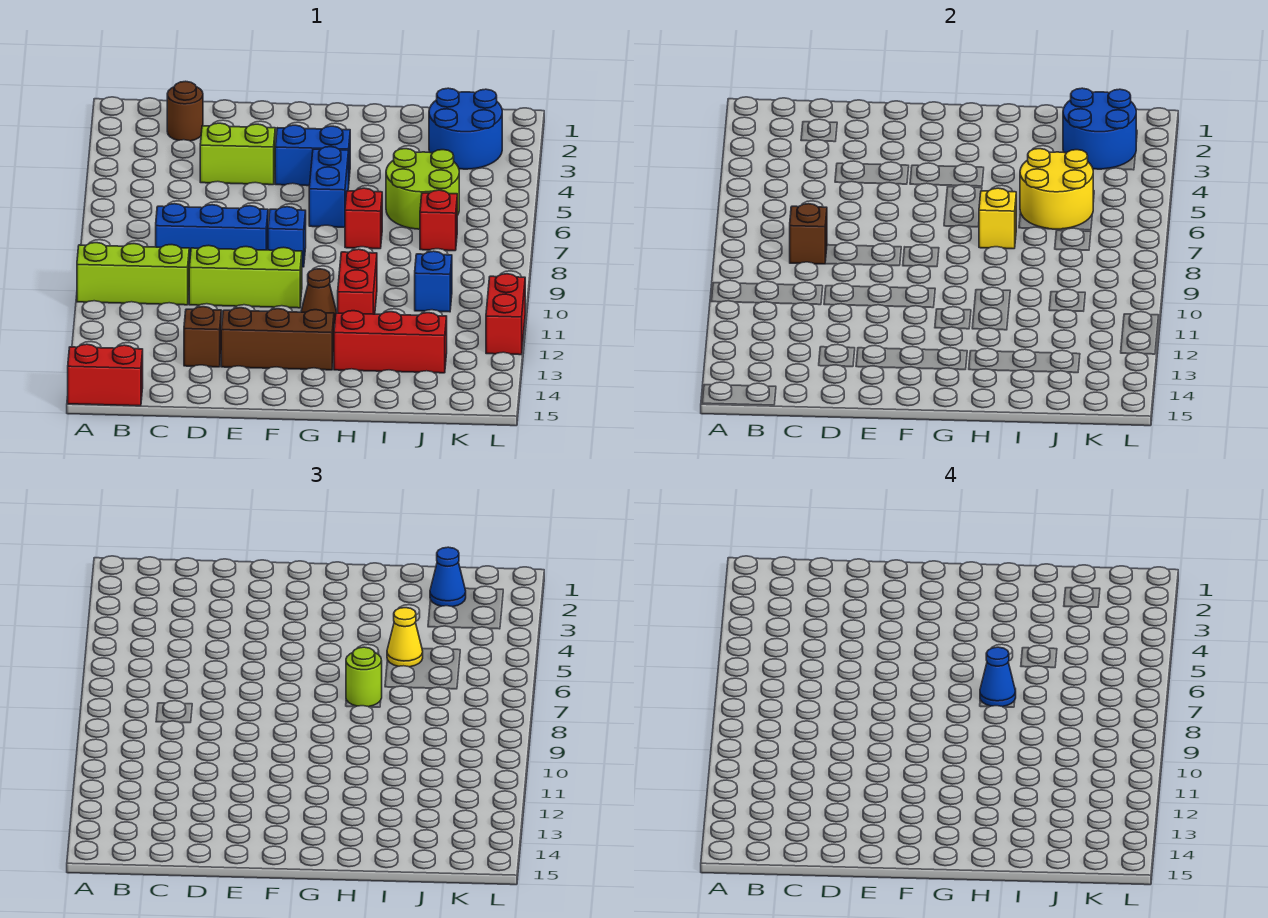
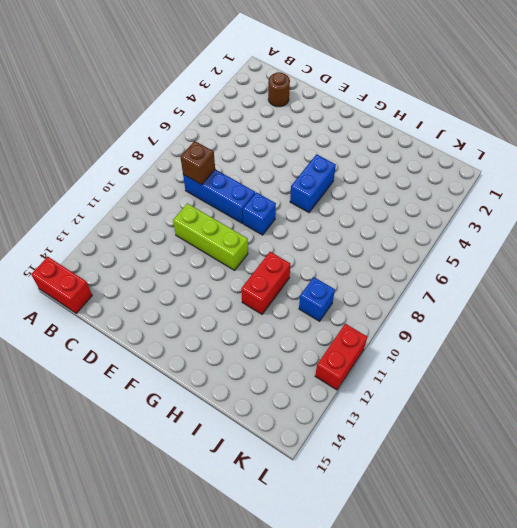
none -> lime brick A10:C10 level 1
none -> lime brick D4:E4 level 1
none -> brown brick D13 level 1

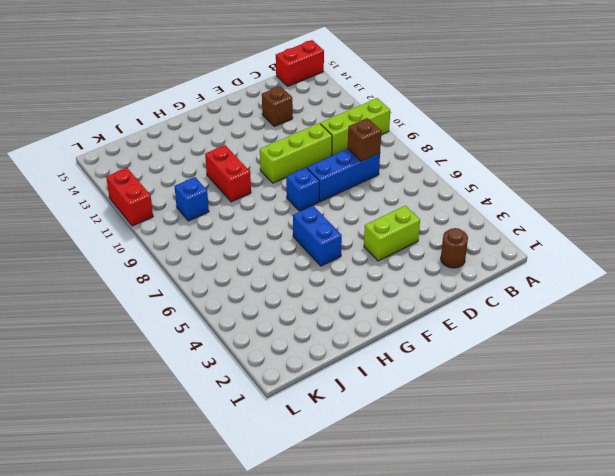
none -> brown brick E13:G13 level 1
none -> blue brick F4:G4 level 1
none -> brown cone G11 level 1

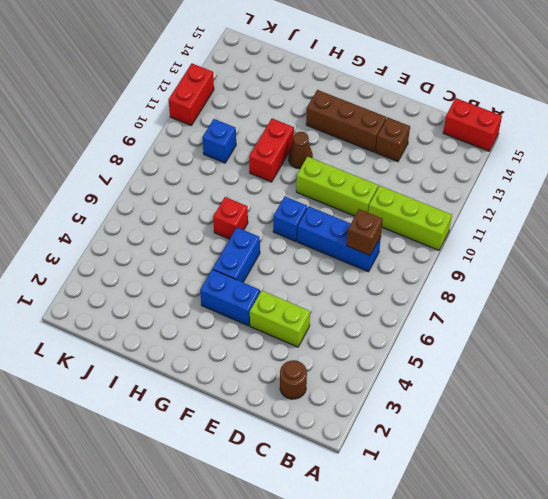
none -> red brick H13:J13 level 1
none -> lime round brick I5:J6 level 1
none -> blue round brick J2:K3 level 1

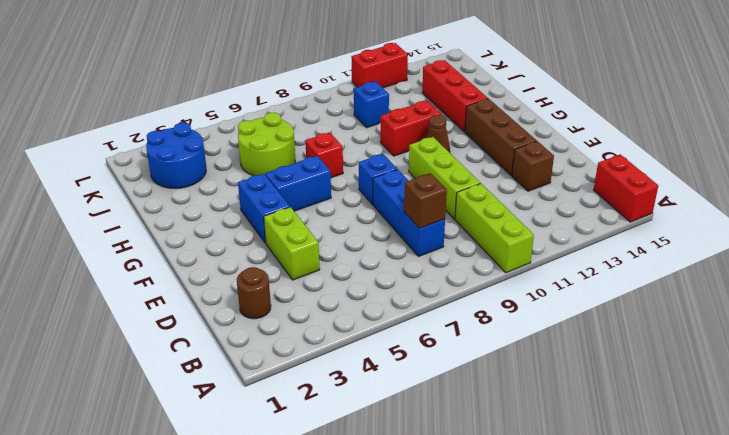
none -> red brick J7 level 1
none -> yellow brick H7 level 2
none -> yellow round brick I5:J6 level 2

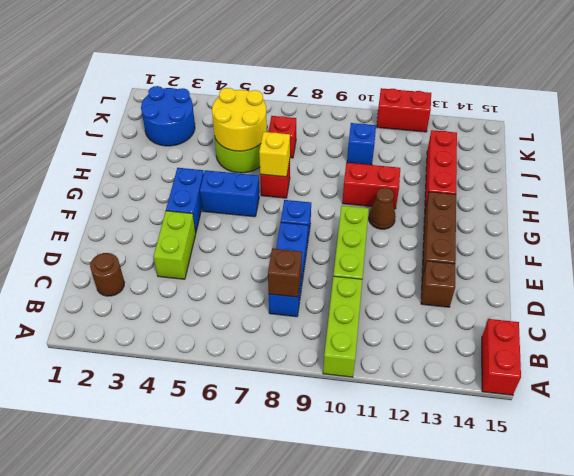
none -> blue round brick J2:K3 level 2
none -> lime round brick H7 level 3
none -> yellow cone I5 level 3

